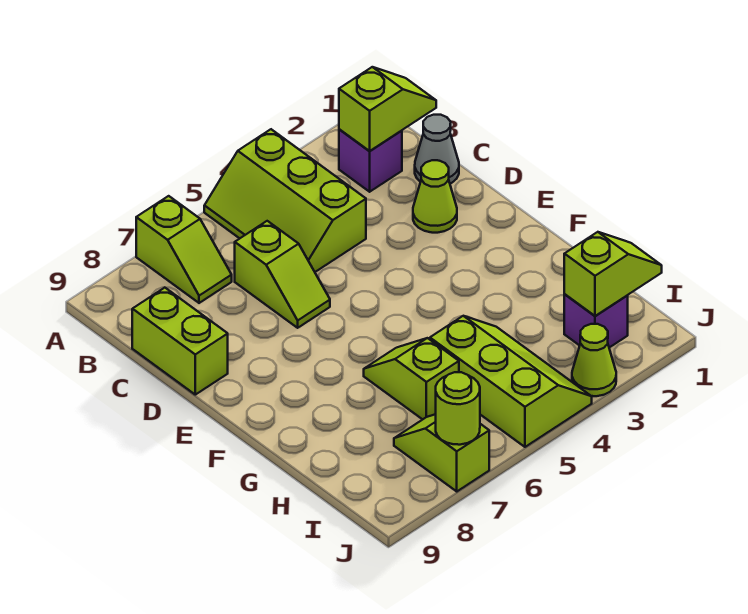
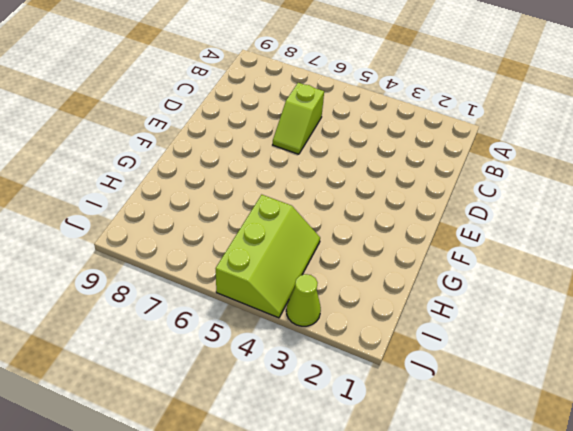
none -> lime slope A4:C5 level 1 top 4
none -> lime slope A7:B7 level 1 top A
none -> purple brick B2 level 1

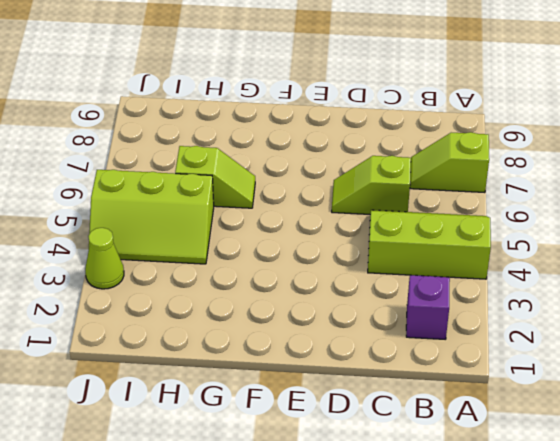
none -> grey cone C1 level 1
none -> lime brick C9:D9 level 1
none -> lime cone D2 level 1

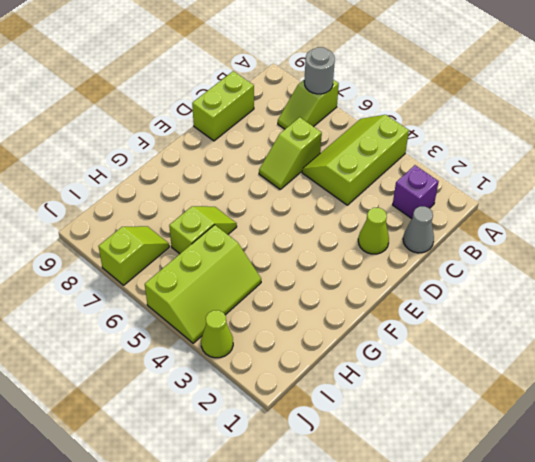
grey round brick A7 level 2 -> none
none -> purple brick I2 level 1
none -> lime slope B1:B2 level 2 top 2
none -> lime slope I1:I2 level 2 top 2

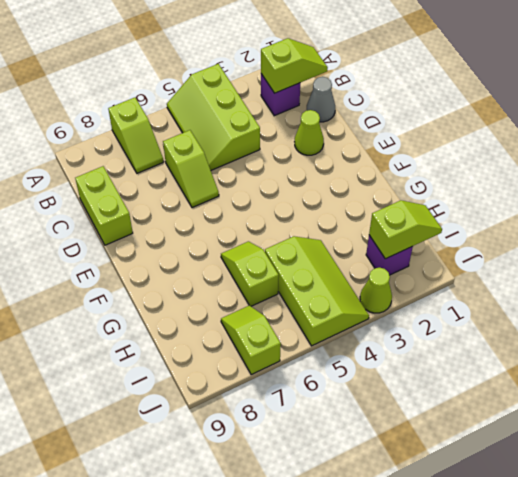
none -> lime round brick J7 level 2

